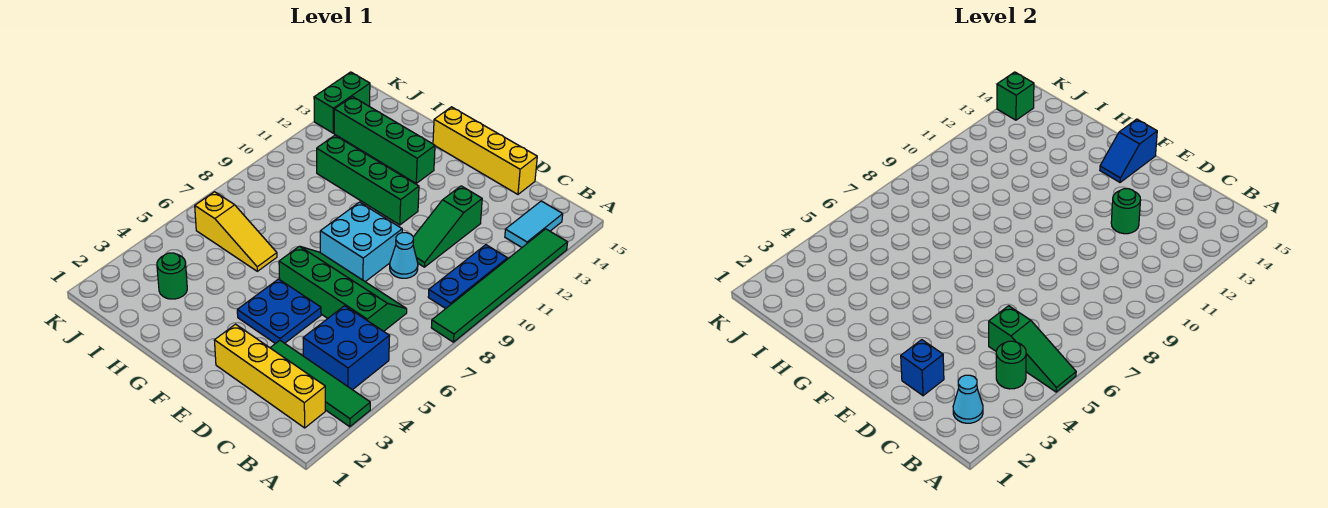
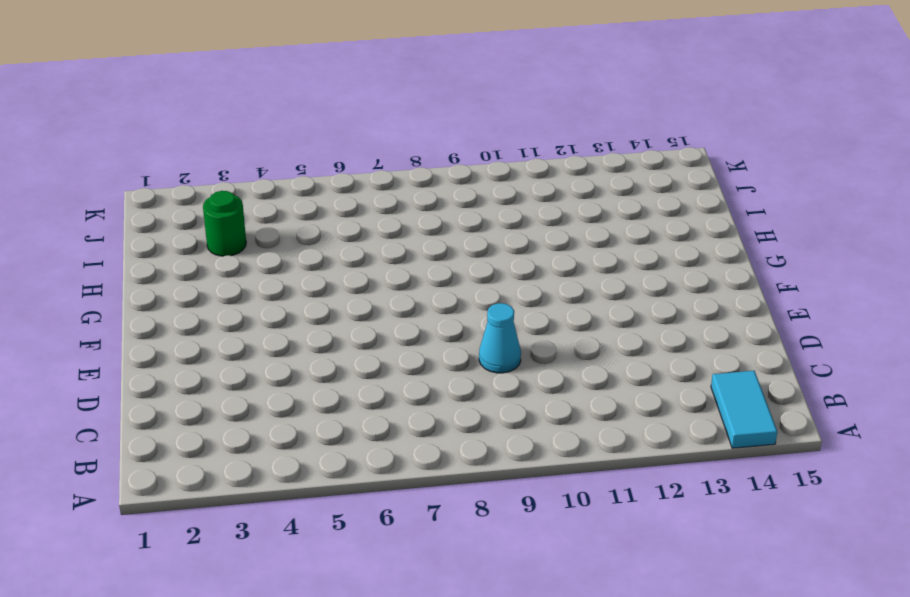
cyan tile A14:B14 level 1 -> cyan tile B13:B14 level 1
none -> green tile A3:D3 level 1
none -> green tile A8:A13 level 1
none -> yellow brick B2:E2 level 1

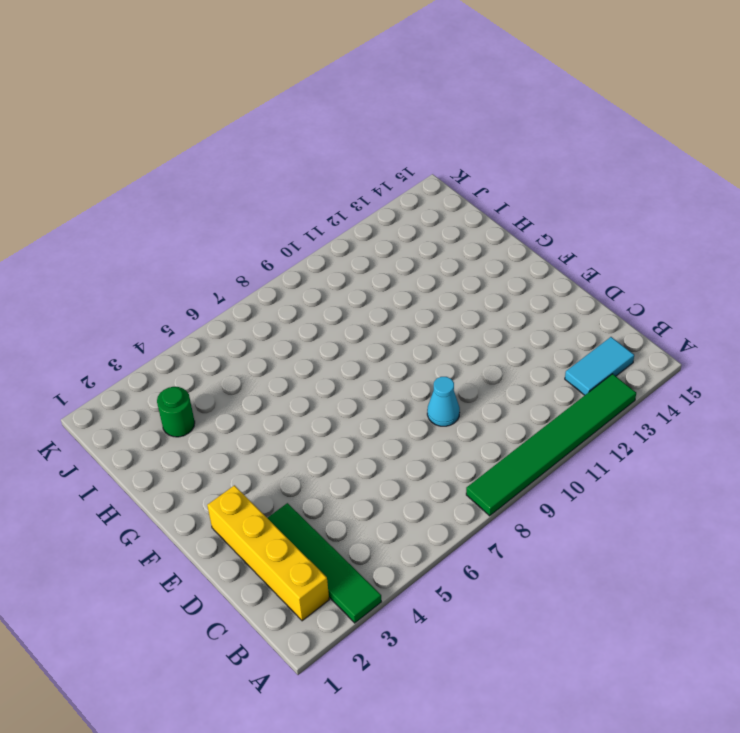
none -> blue brick B4:C5 level 1
none -> blue plate B9:B11 level 1
none -> green slope C6:F7 level 1 top 6

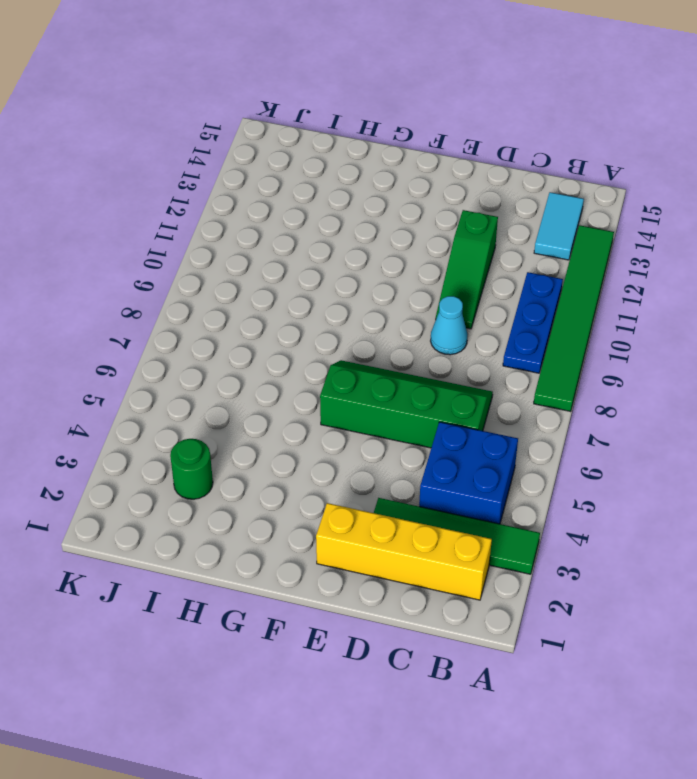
none -> yellow brick D15:G15 level 1
none -> blue plate E4:F5 level 1
none -> cyan brick E8:F9 level 1

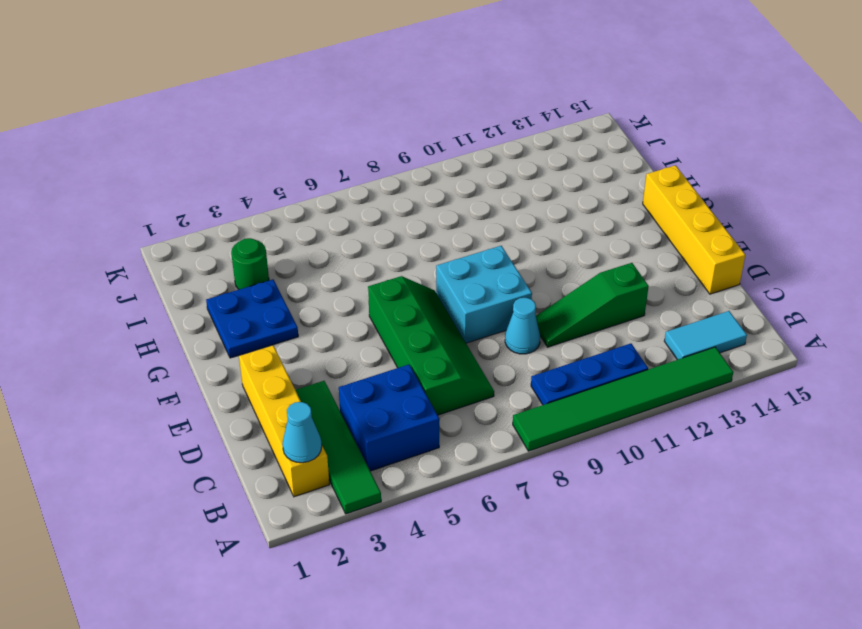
blue plate G2:H3 level 1 -> blue plate E4:F5 level 1
none -> green brick F11:I11 level 1
none -> green brick G13:J13 level 1
none -> yellow slope H6:J6 level 1 top J

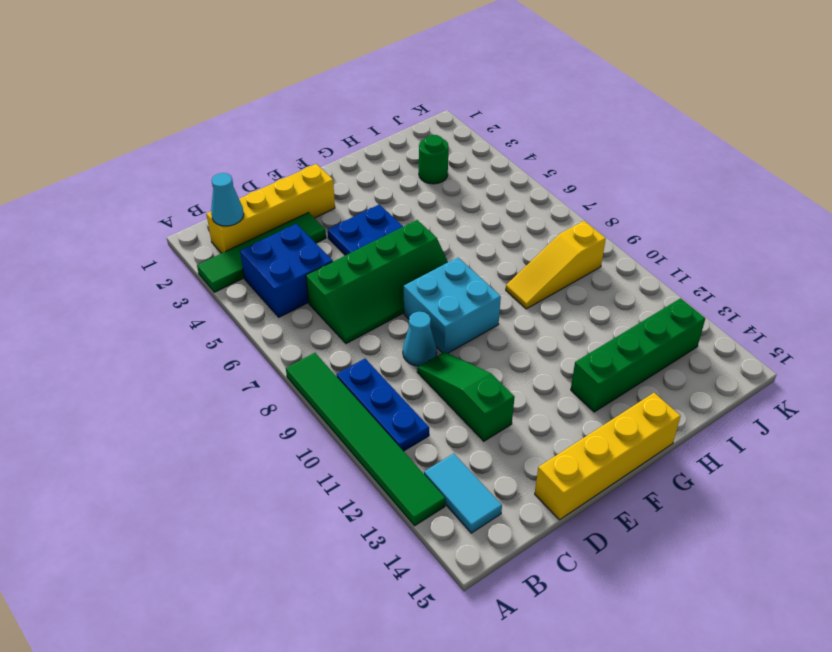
yellow slope H9:J9 level 1 top J -> yellow slope H6:J6 level 1 top J
none -> green brick F11:I11 level 1
none -> green brick K13:K14 level 1
none -> green slope A5:C5 level 2 top C

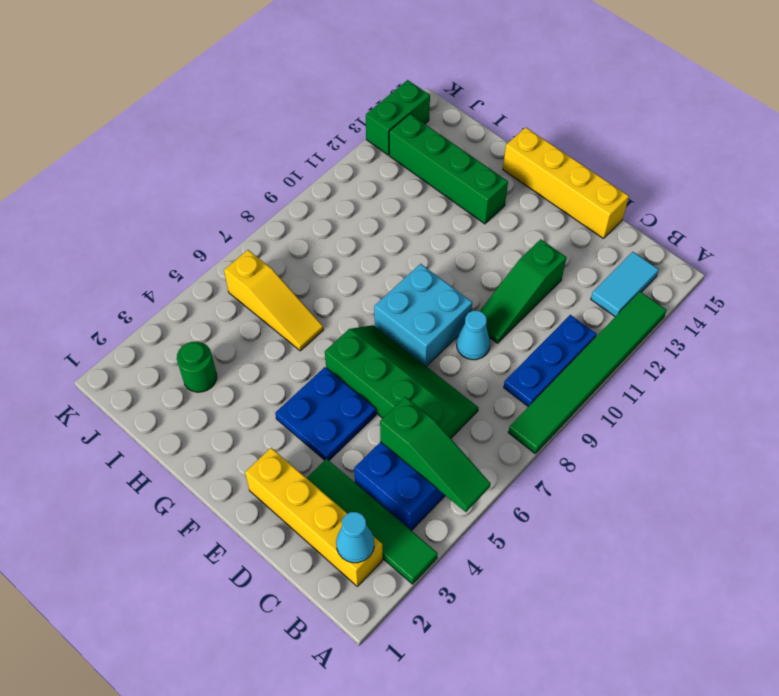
none -> green brick F11:I11 level 1
none -> green round brick B4 level 2
none -> blue brick D2 level 2

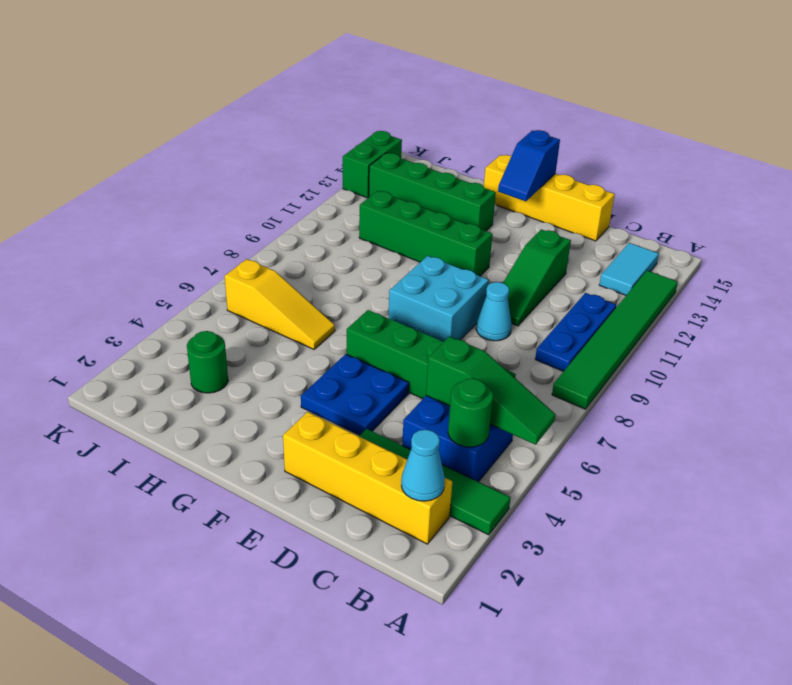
none -> blue brick D2 level 2
none -> green round brick D12 level 2
none -> green brick K14 level 2

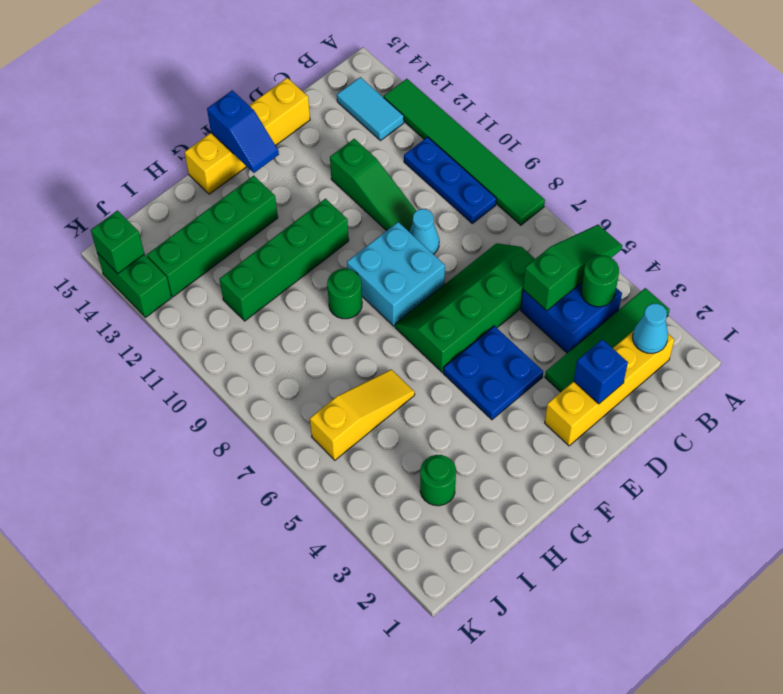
green round brick G9 level 1 -> green round brick D12 level 2

